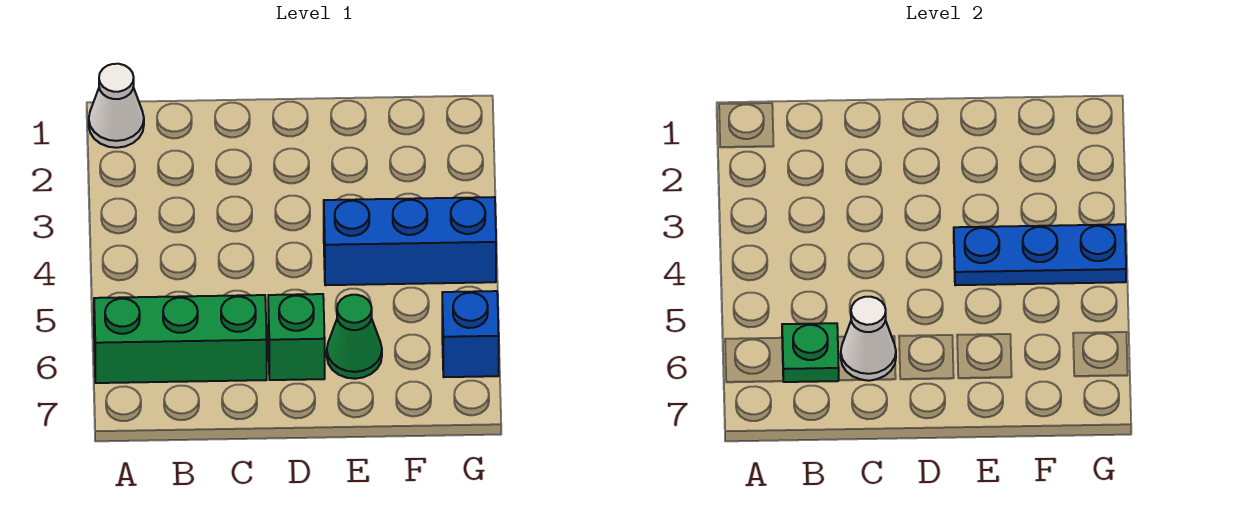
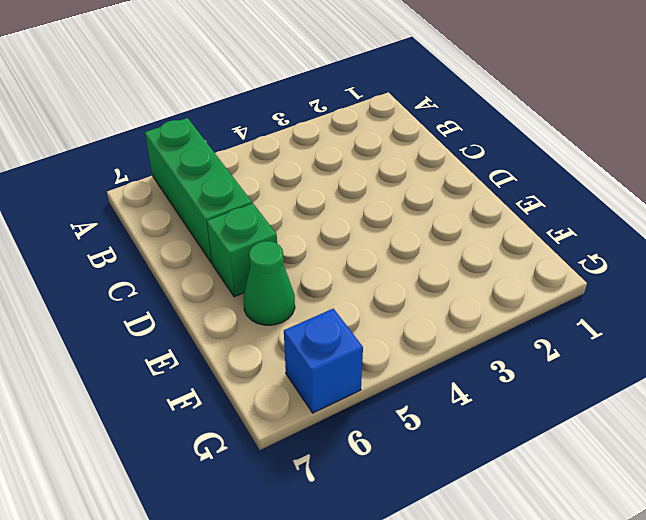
none -> white cone A1 level 1
none -> blue brick E4:G4 level 1

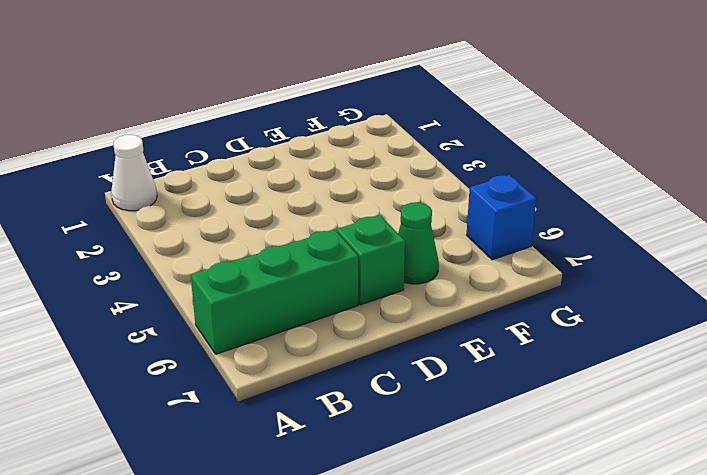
none -> blue brick E4:G4 level 1
none -> green plate B6 level 2

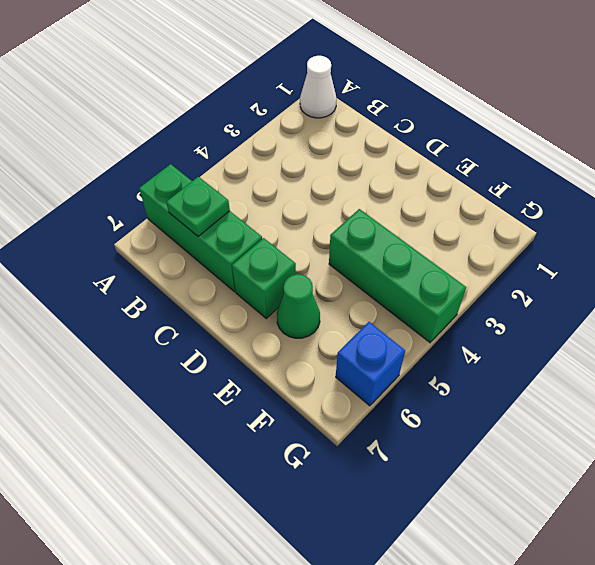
green brick E4:G4 level 1 -> blue brick E4:G4 level 1
none -> white cone C6 level 2
none -> blue plate E4:G4 level 2

